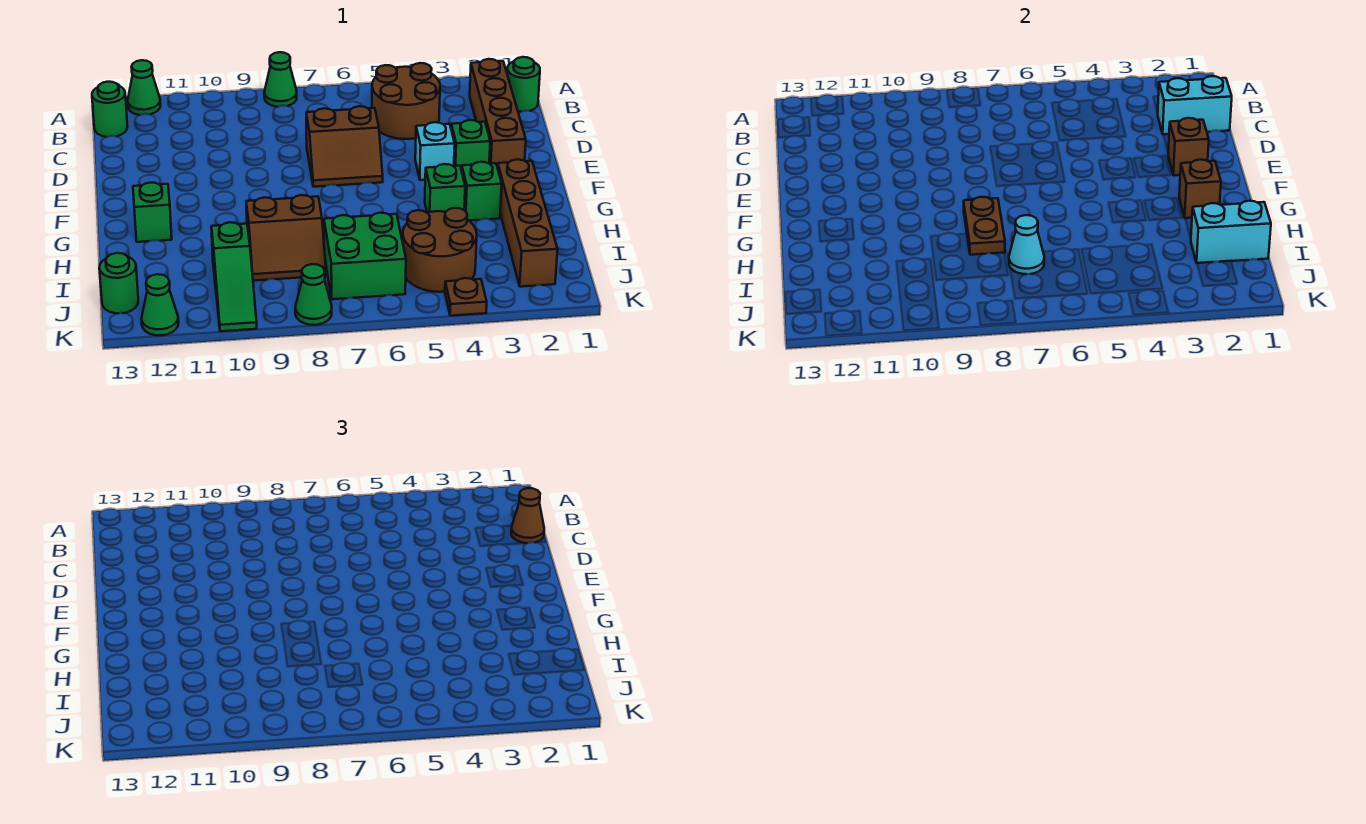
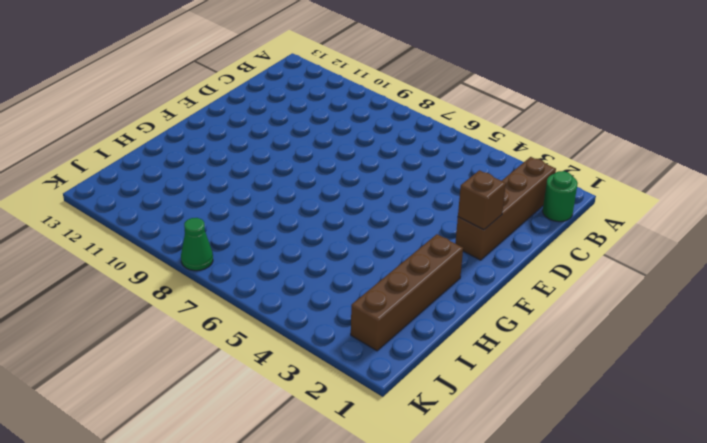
none -> green cone A8 level 1
none -> green cone A12 level 1
none -> brown round brick B4:C5 level 1

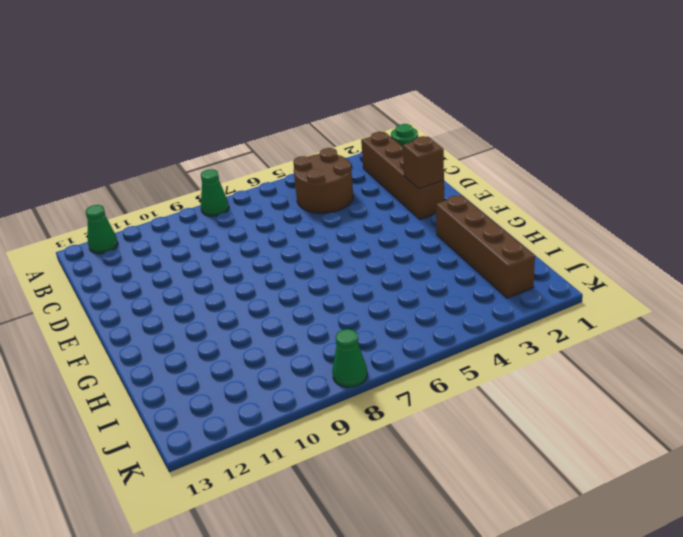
none -> green round brick B13 level 1
none -> brown slope D6:E7 level 1 top D
none -> green brick E3 level 1

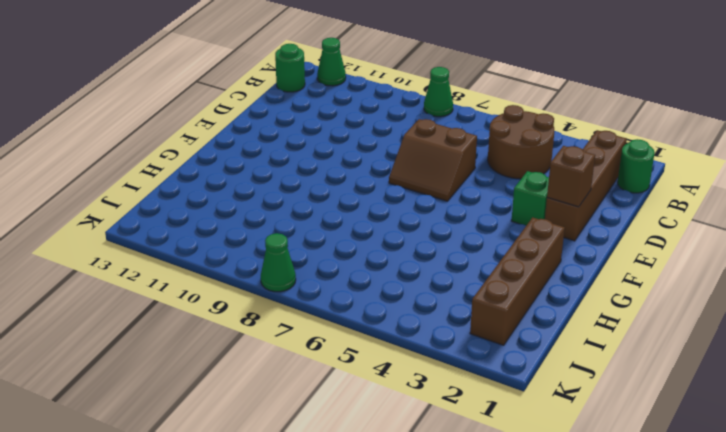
none -> cyan brick E4 level 1
none -> green brick G3 level 1
none -> green brick G4 level 1

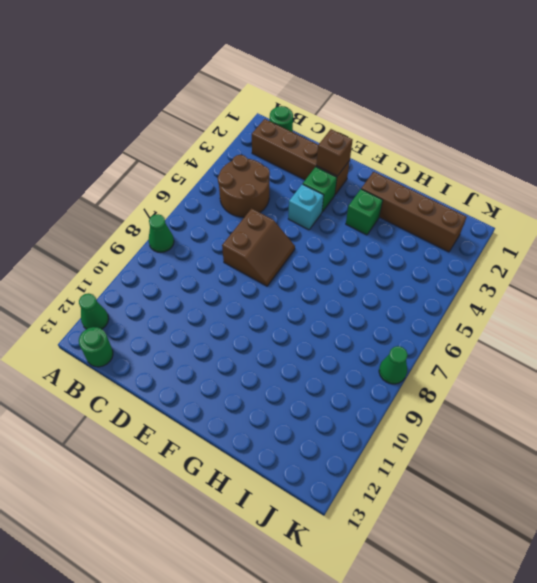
none -> green brick G4 level 1
none -> green brick G12 level 1
none -> brown slope H8:I9 level 1 top H

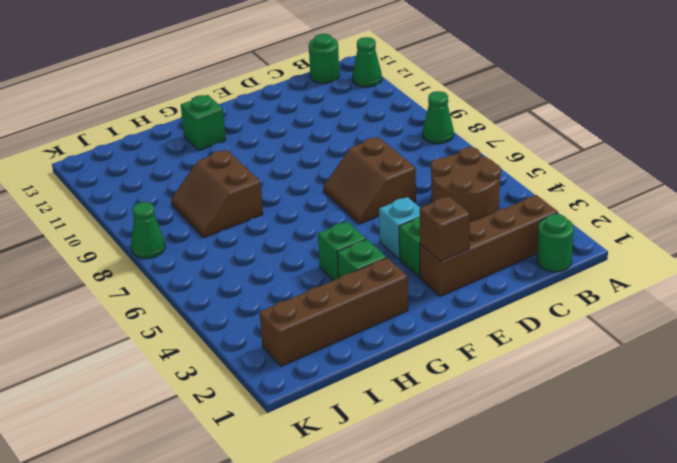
none -> brown round brick I4:J5 level 1
none -> green brick I6:J7 level 1
none -> green slope I10:K10 level 1 top I

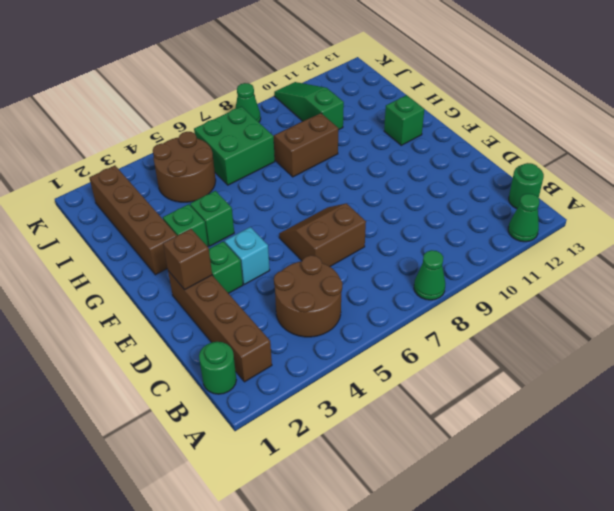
none -> green round brick J13 level 1
none -> brown plate K4 level 1
none -> green cone K12 level 1

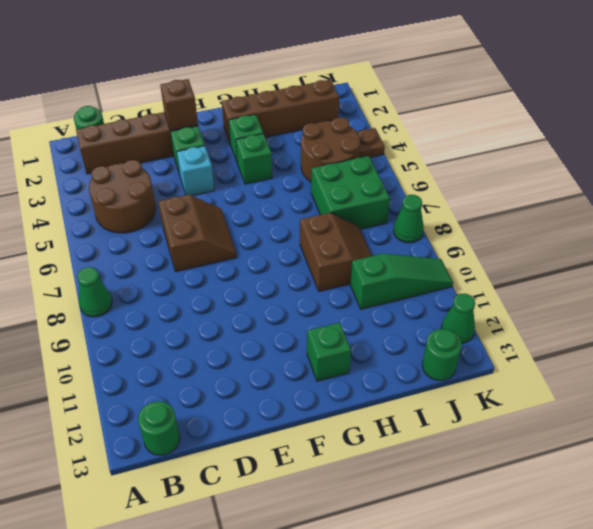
none -> green cone A12 level 1
none -> cyan brick C1:C2 level 2
none -> brown brick G2 level 2

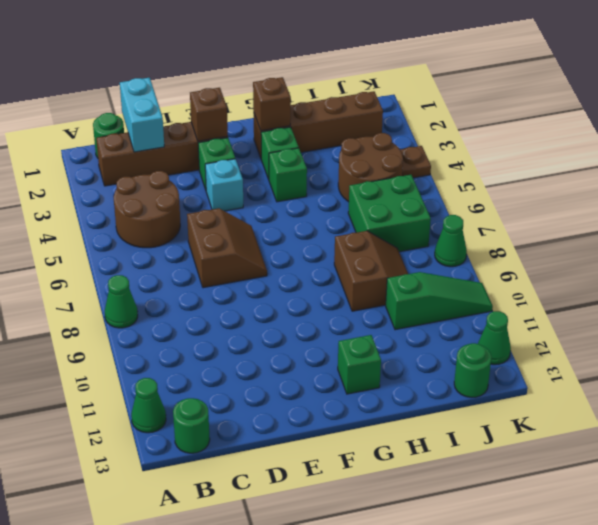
none -> brown plate G8:H8 level 2
none -> cyan brick I1:I2 level 2
none -> cyan cone I7 level 2

